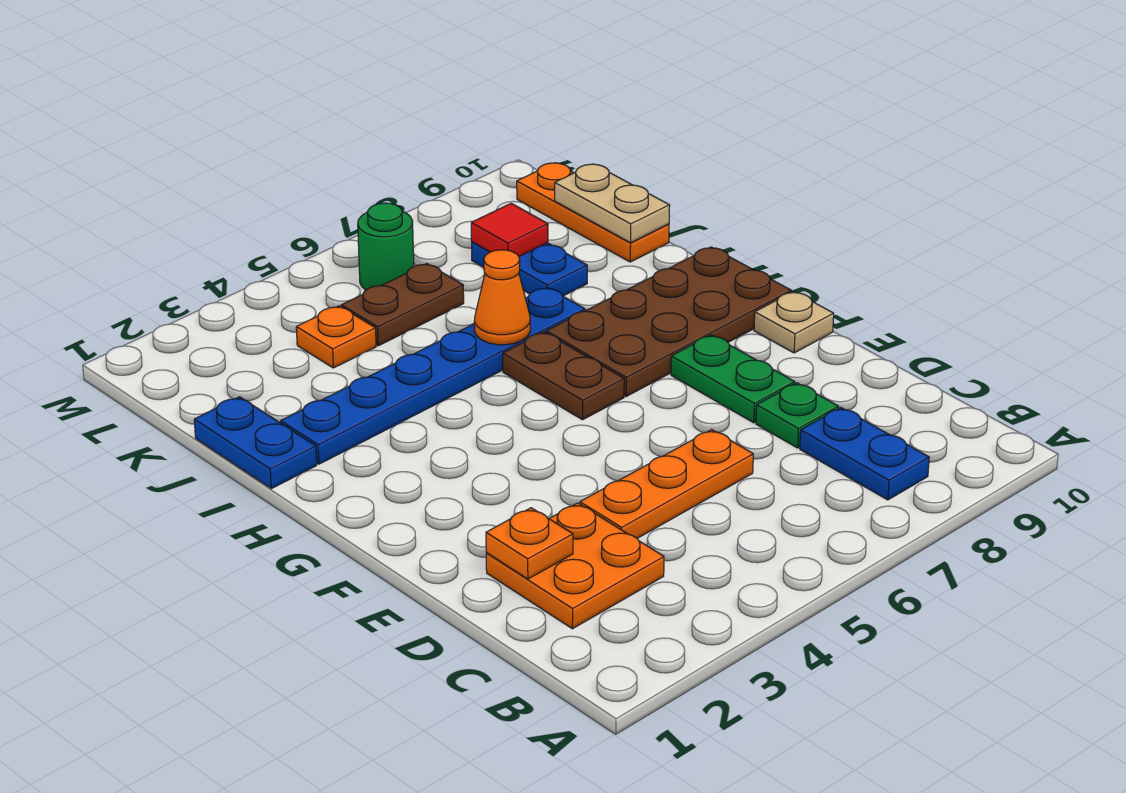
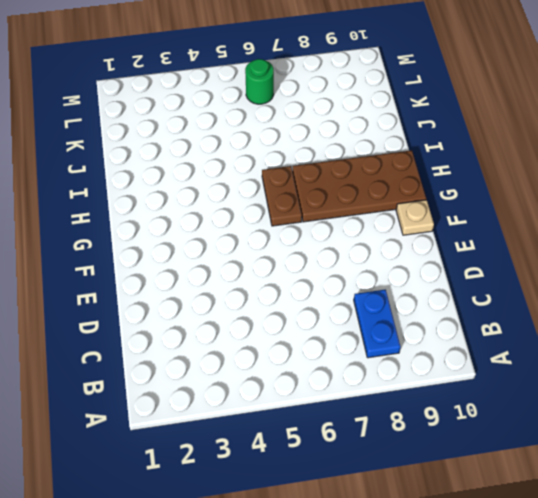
none -> orange plate C2:D3 level 1
none -> orange plate D4:D6 level 1
none -> green plate D8 level 1

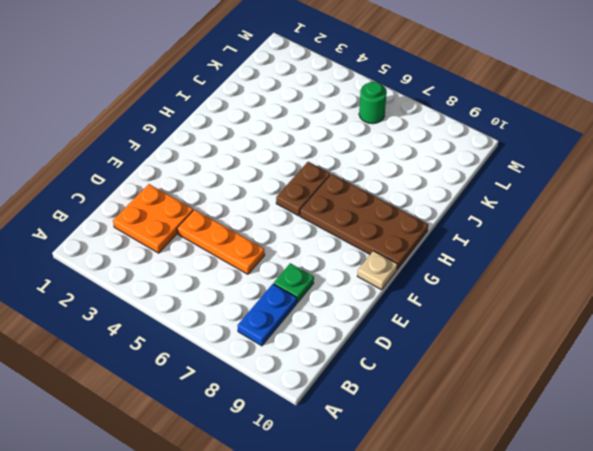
none -> green plate E8:F8 level 1
none -> blue plate I1:J1 level 1
none -> blue plate I2:I7 level 1

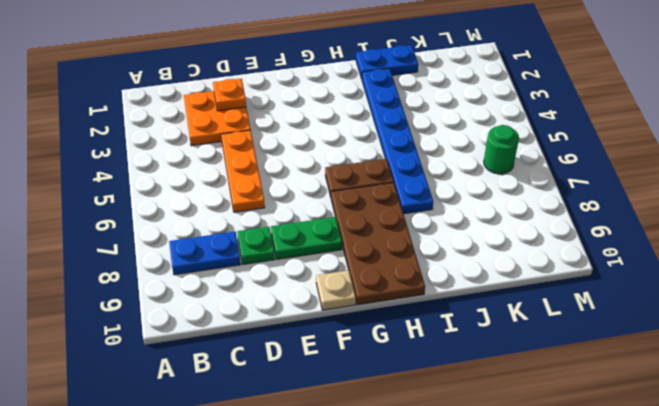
none -> blue plate J8:K8 level 1
none -> orange plate J10:L10 level 1
none -> orange plate K4 level 1

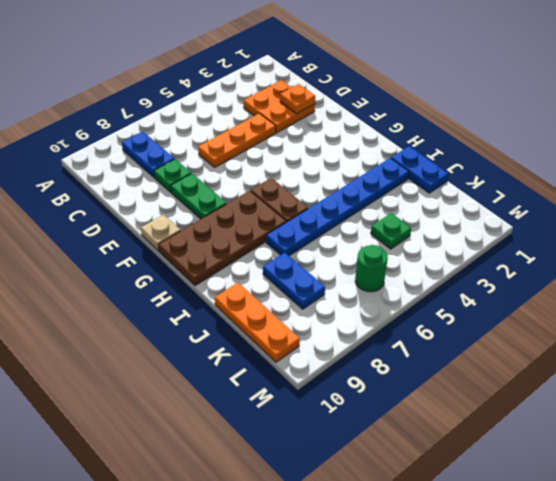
green plate K4 level 1 -> orange plate K4 level 1
none -> brown plate K5:K6 level 1
none -> orange cone I6 level 2
none -> tan plate J10:K10 level 2

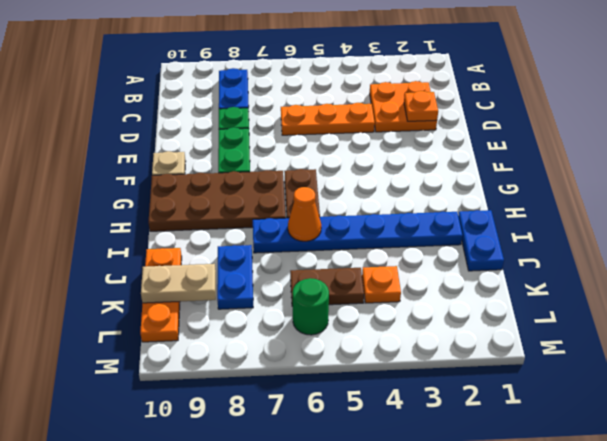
tan plate K9:K10 level 2 -> tan plate J10:K10 level 2
none -> red tile K8 level 2

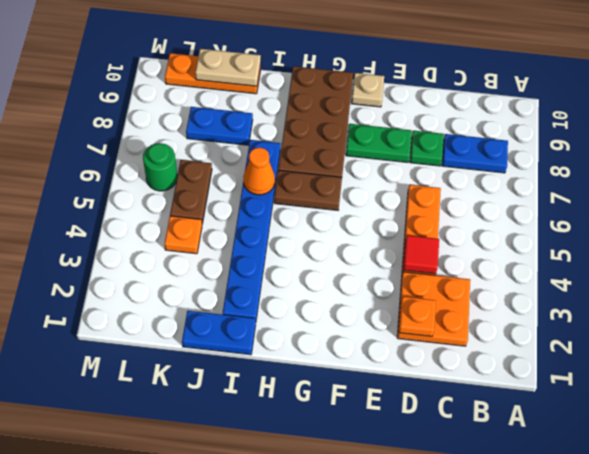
red tile D4 level 2 -> red tile K8 level 2

